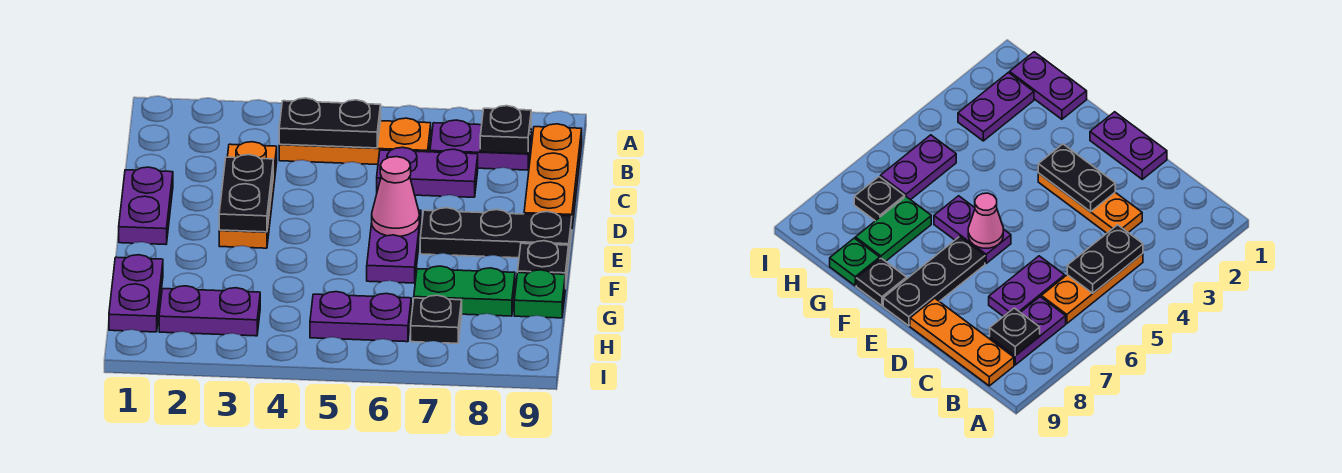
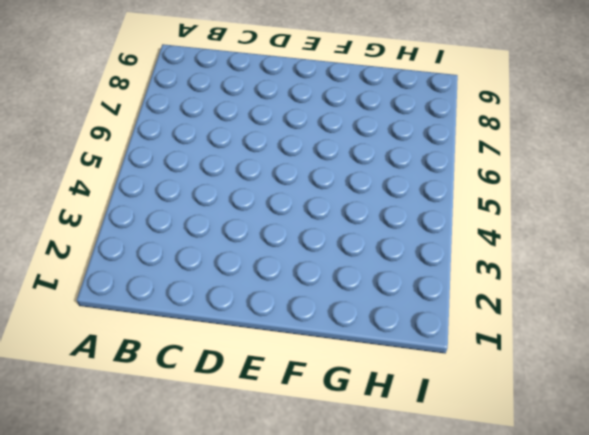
none -> orange plate B4:B6 level 1
none -> purple plate B7:B8 level 1
none -> orange plate B9:D9 level 1

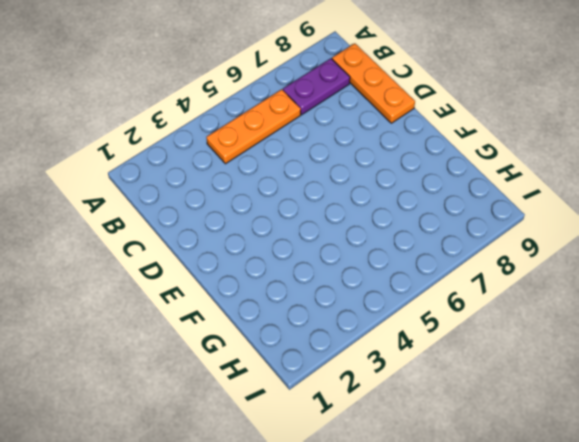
none -> orange plate C3:E3 level 1
none -> purple plate C6:C7 level 1
none -> purple plate D1:E1 level 1

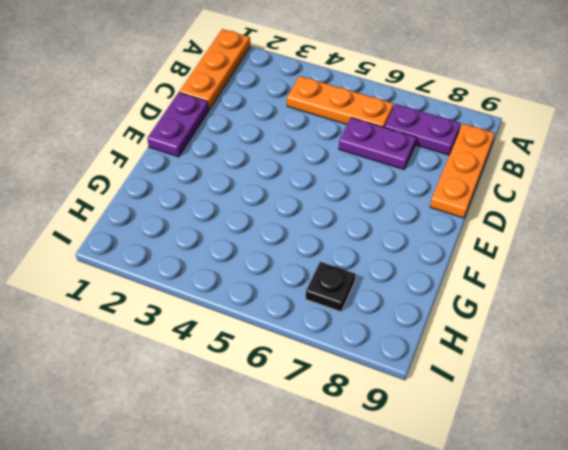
orange plate A1:C1 level 1 -> orange plate C3:E3 level 1
none -> purple plate E6:F6 level 1
none -> black plate E7:E9 level 1
none -> black plate F9 level 1

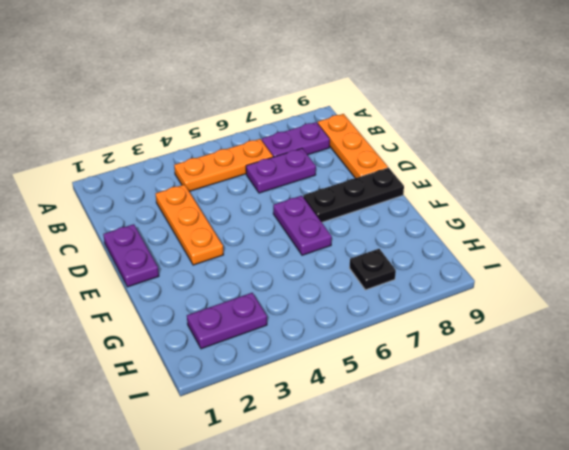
none -> black plate F9 level 1
none -> purple plate G1:H1 level 1
none -> green plate G7:G8 level 1

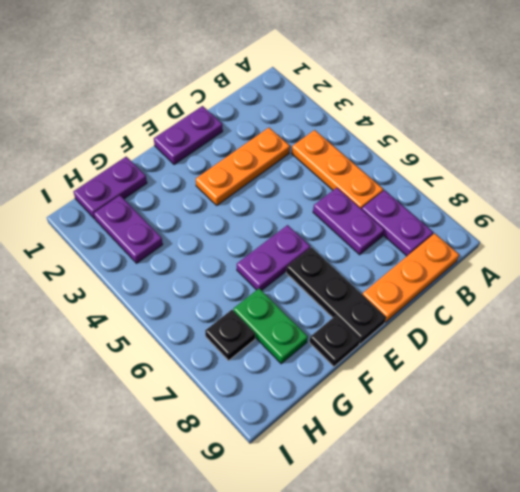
none -> green plate G9 level 1
none -> purple plate H5:H6 level 1
none -> black plate B4:B5 level 2

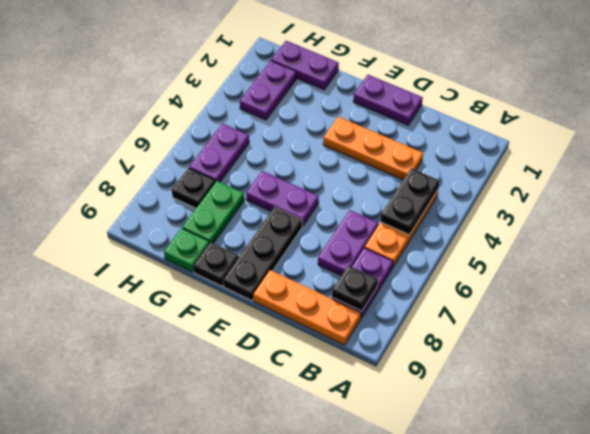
none -> black plate D3:E3 level 2
none -> pink cone E6 level 2

